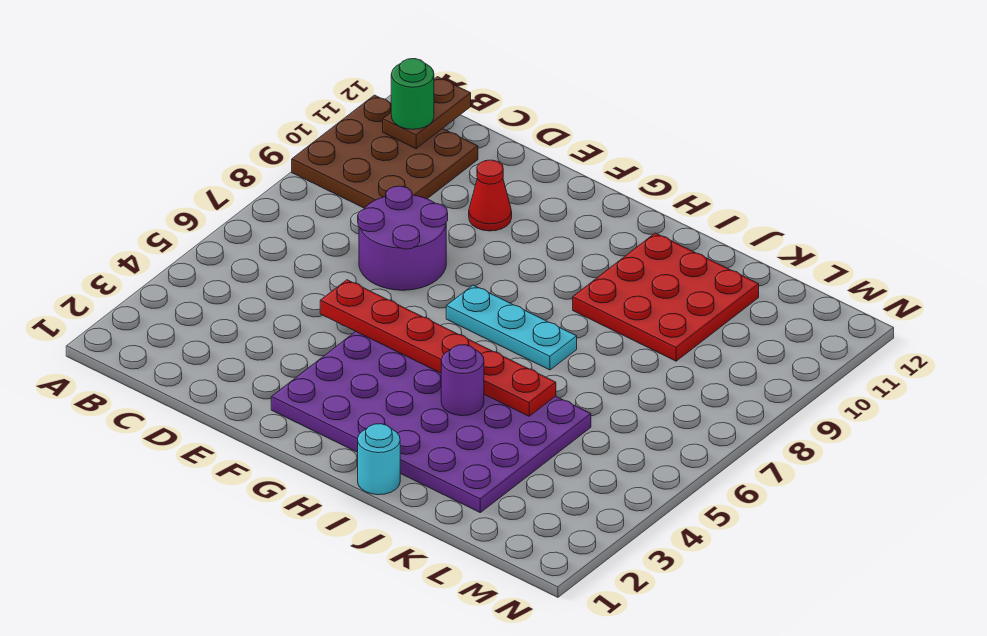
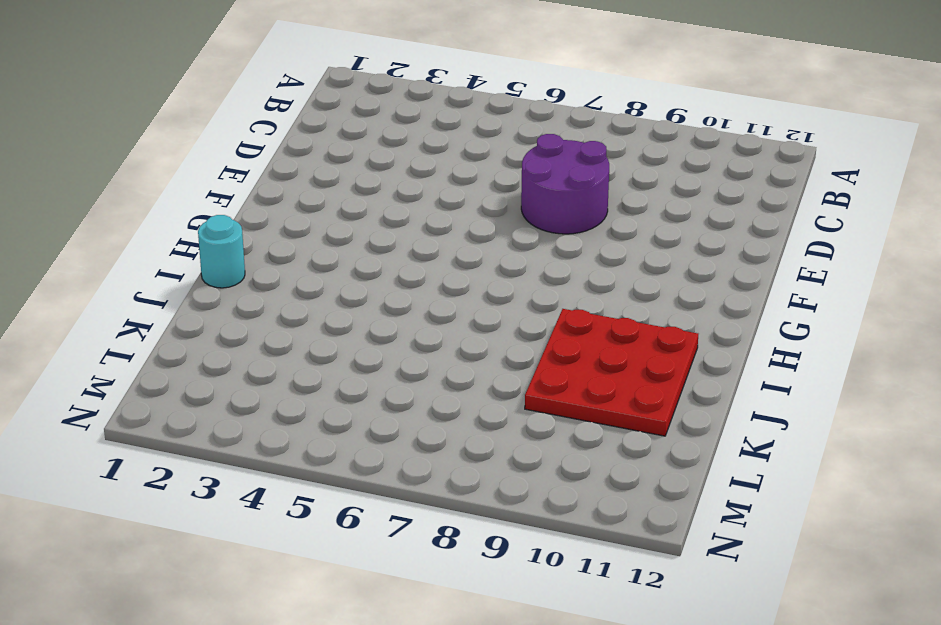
none -> brown plate A9:C11 level 1
none -> red cone E10 level 1

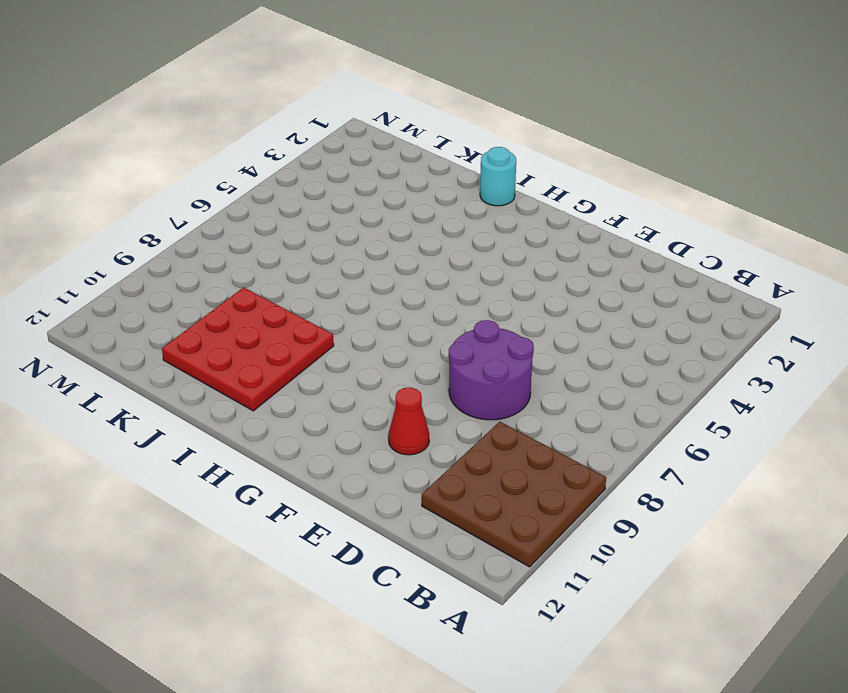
none -> purple plate F2:K5 level 1
none -> cyan plate G7:I7 level 1

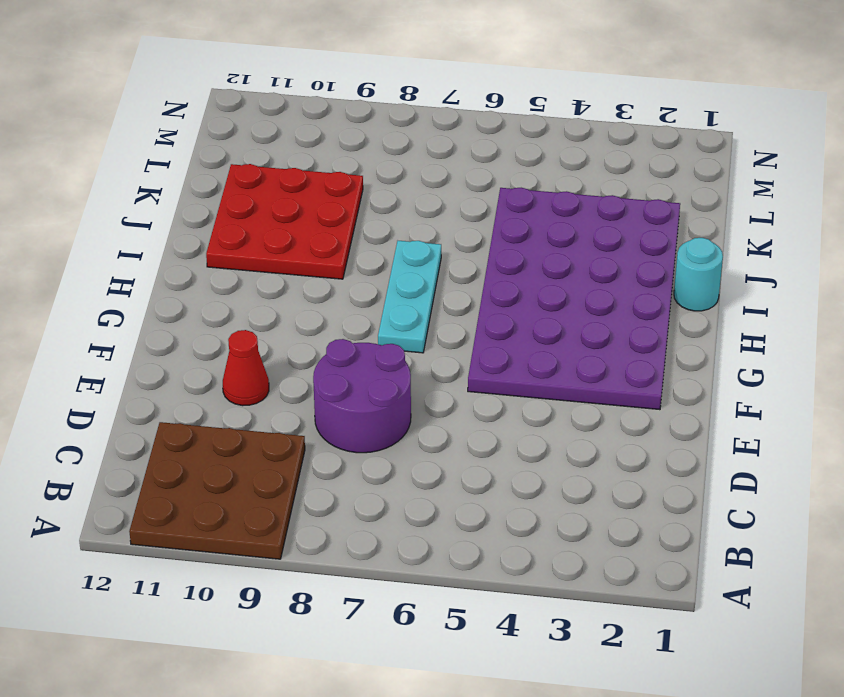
none -> brown plate B11:B12 level 2
none -> red plate E5:J5 level 2

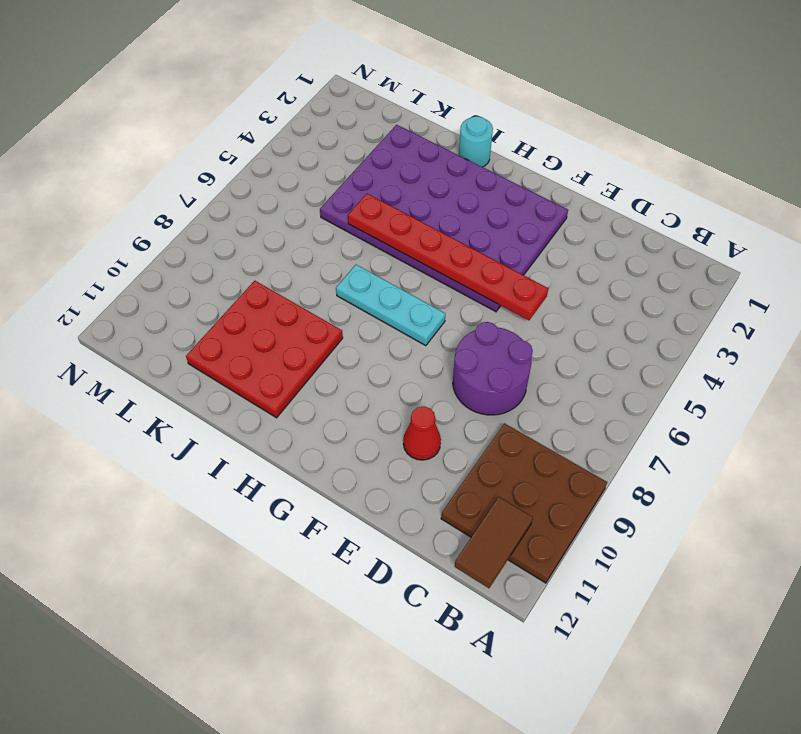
brown tile B11:B12 level 2 -> brown plate B11:B12 level 2
none -> purple round brick I4 level 2
none -> green round brick B11 level 3

